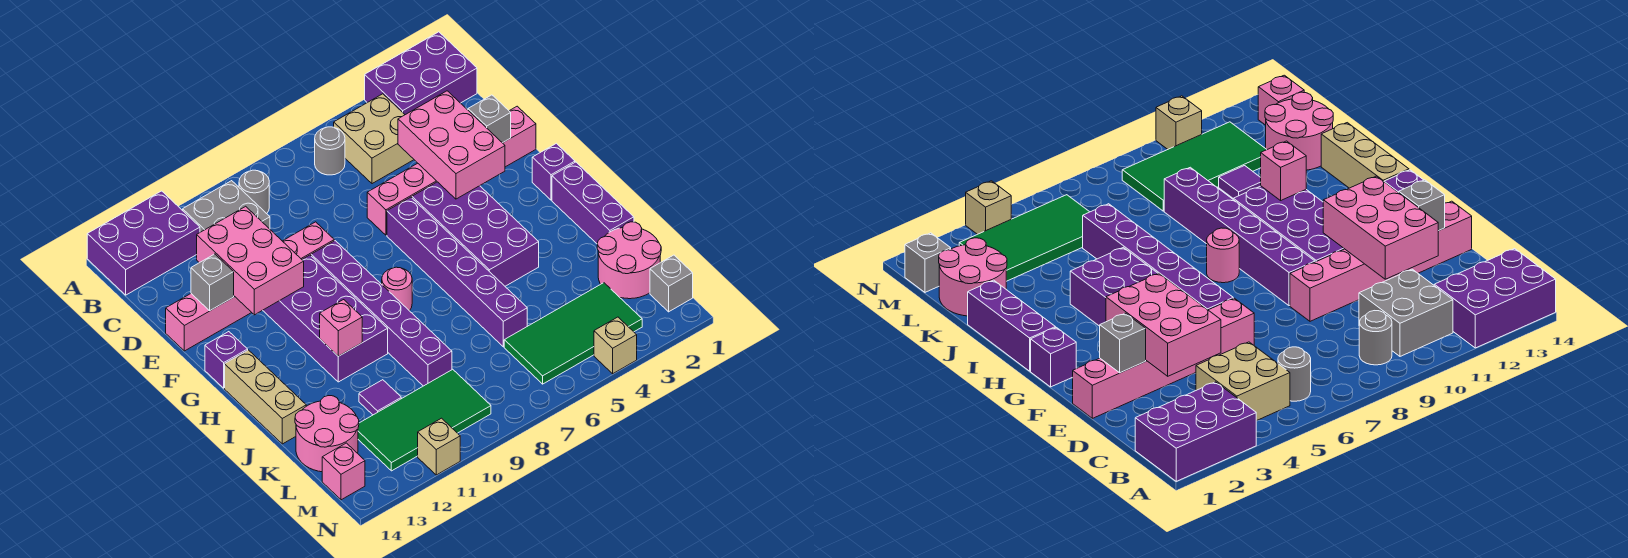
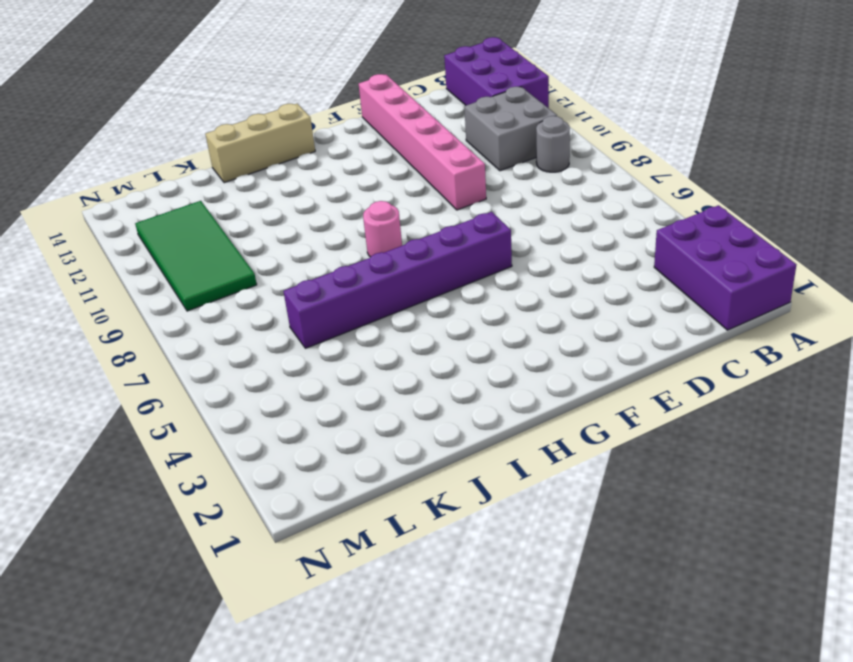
none -> tan brick B4:C5 level 1
none -> grey round brick B6 level 1
none -> pink brick E1:E6 level 1
none -> purple brick F4:I5 level 1

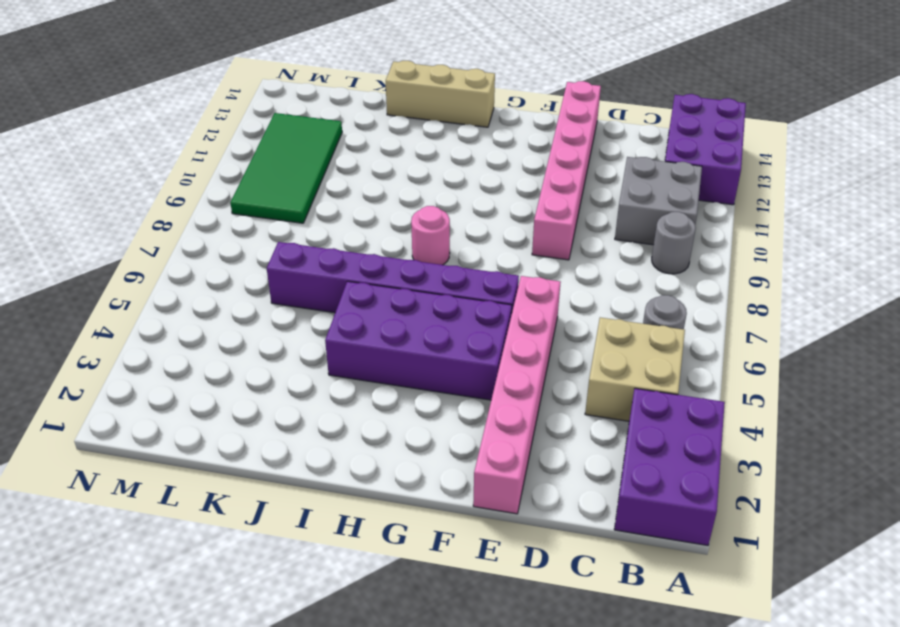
none -> purple brick F9:K9 level 1
none -> purple brick F10:I11 level 1
none -> purple brick G1 level 1
none -> purple brick G14 level 1

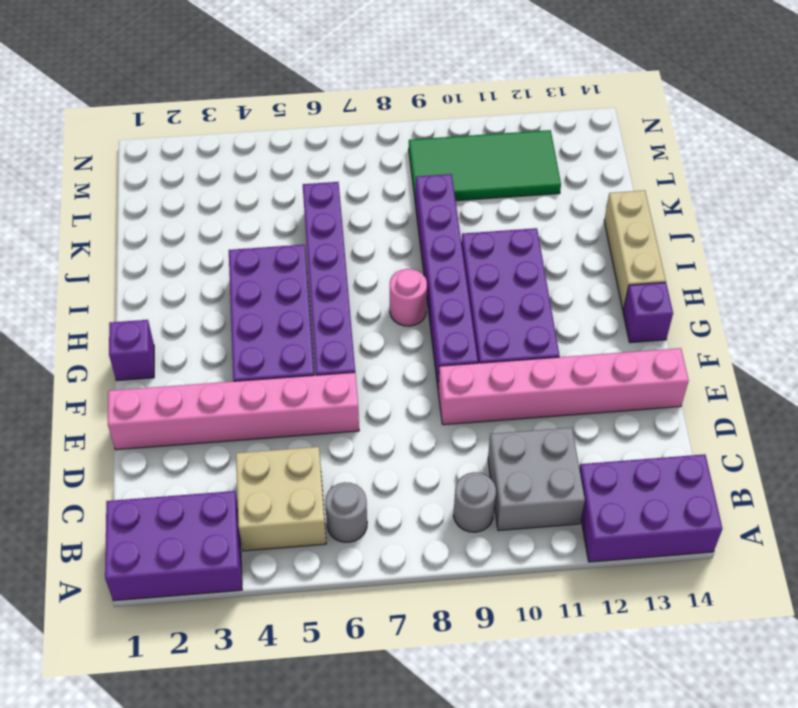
none -> purple brick H1:J1 level 1
none -> pink round brick K1:L2 level 1
none -> purple tile K11 level 1
none -> pink round brick K13:L14 level 1

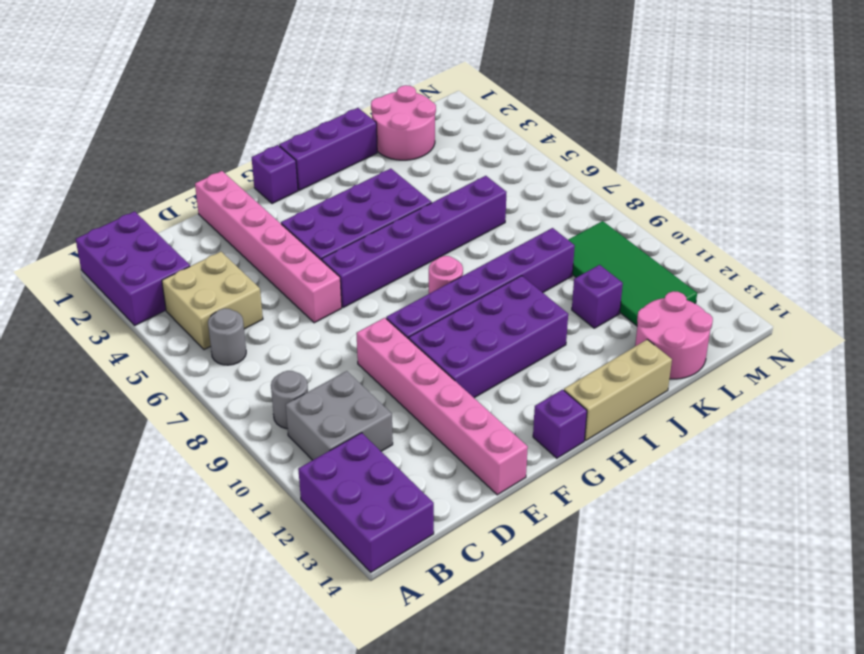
purple brick K11 level 1 -> purple tile K11 level 1
none -> green tile L3:M6 level 1
none -> grey brick M1 level 1
none -> pink brick M14 level 1
none -> tan brick N4 level 1

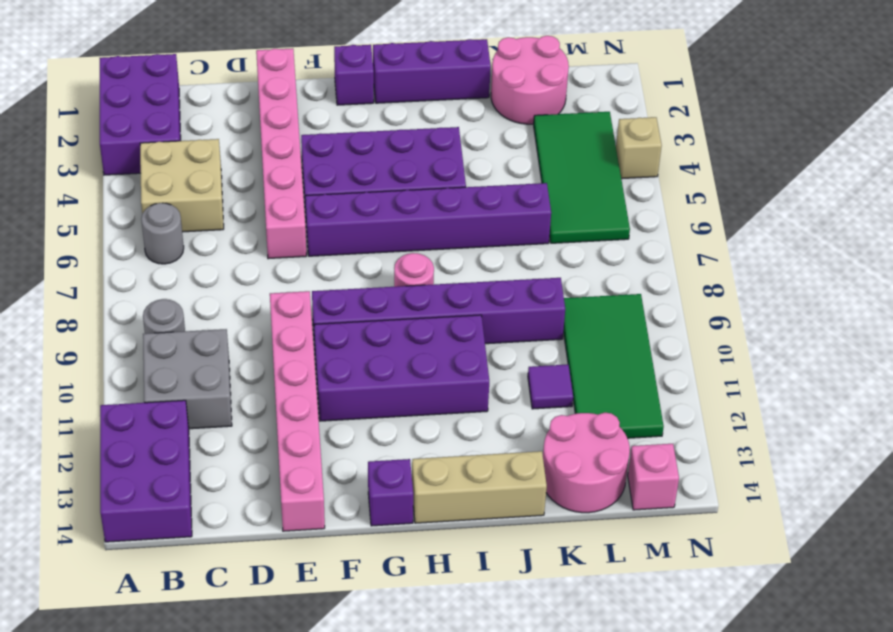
none -> grey brick M1 level 1
none -> tan brick N11 level 1
none -> pink brick D3:F4 level 2
none -> pink brick D11:F12 level 2

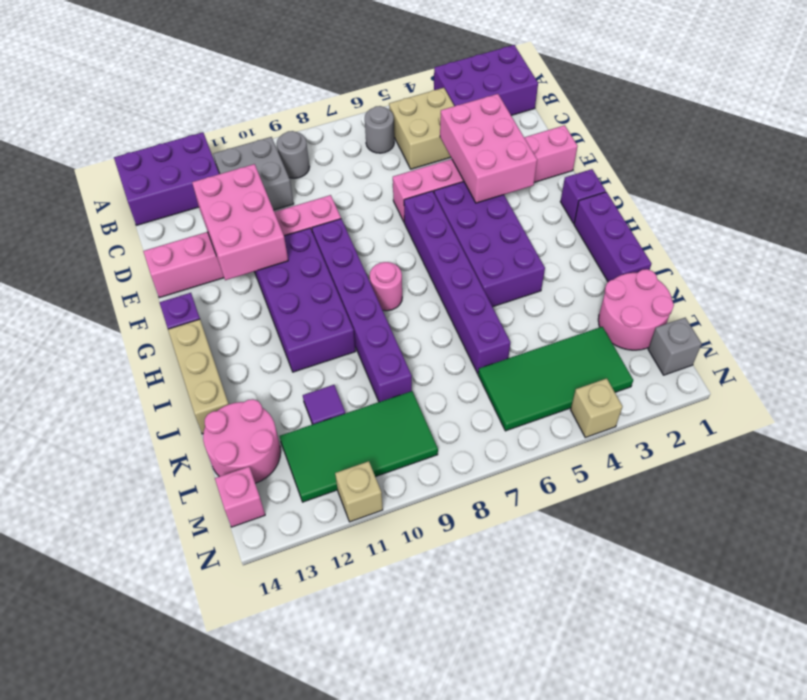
none -> grey brick E2 level 2
none -> grey brick E13 level 2
none -> pink brick I11 level 2

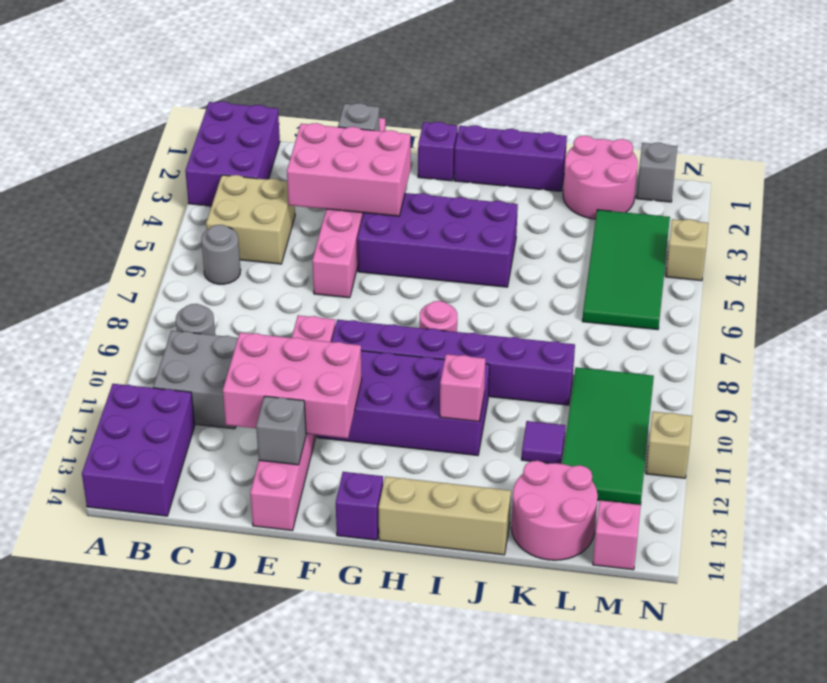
none -> purple brick F6:K6 level 1

